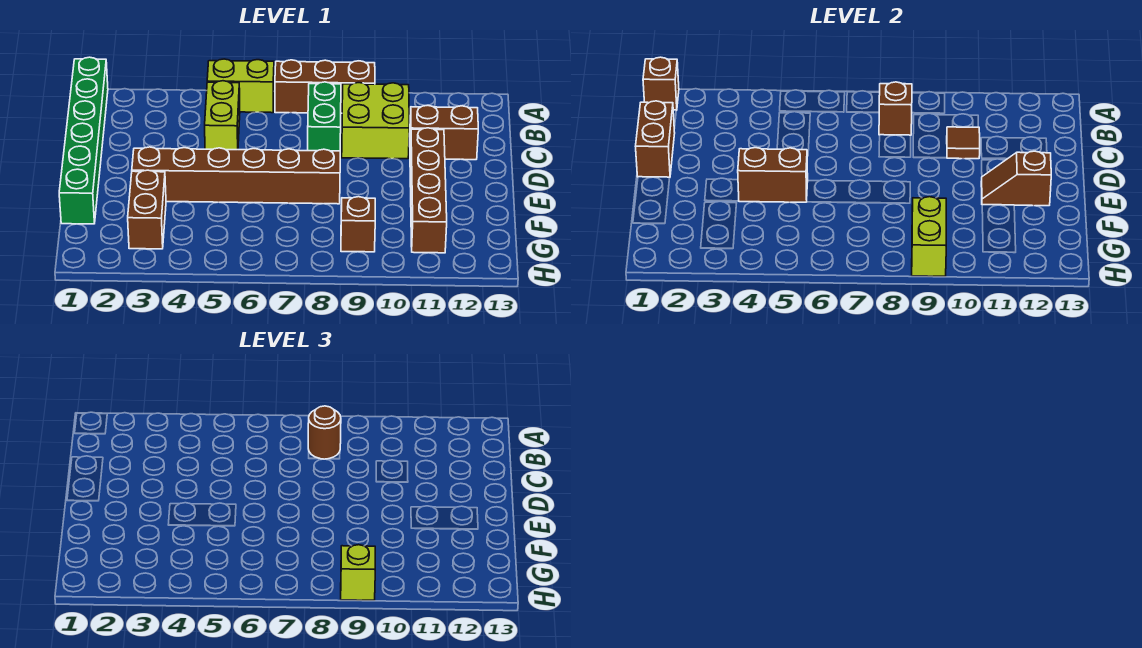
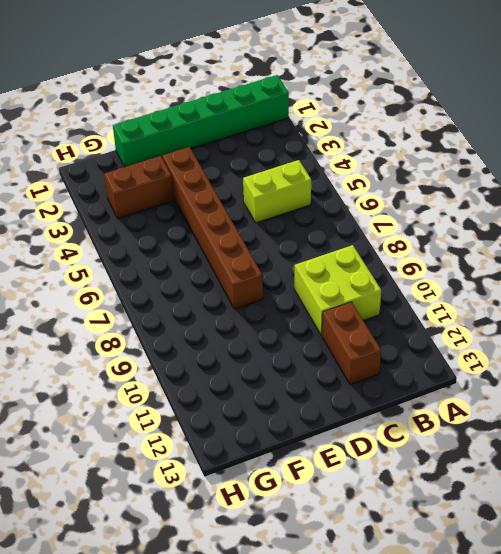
none -> lime brick A5:A6 level 1
none -> brown brick A7:A9 level 1
none -> green brick B8:C8 level 1

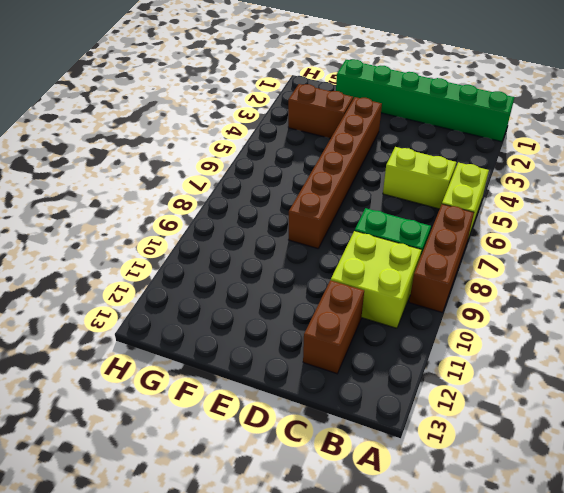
none -> brown brick D11:G11 level 1
none -> brown brick G9 level 1
none -> brown brick A1 level 2

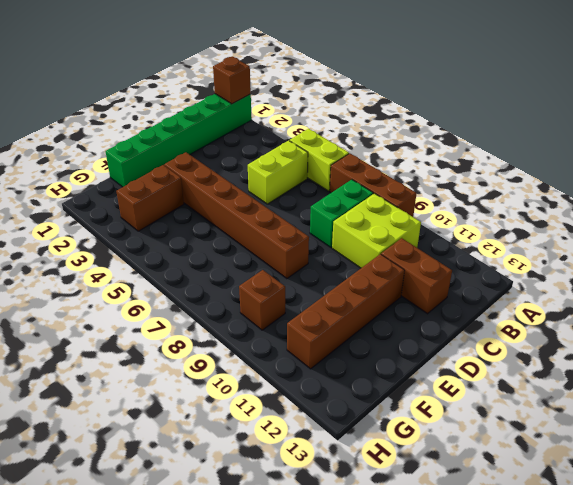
none -> brown brick B8 level 2
none -> brown brick C1:D1 level 2
none -> brown tile C10 level 2

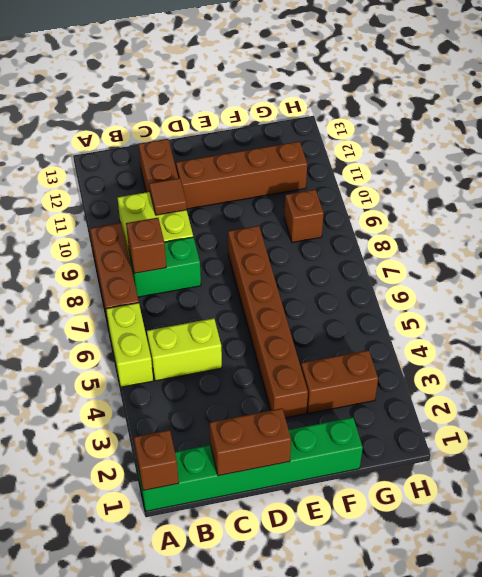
none -> brown brick E4:E5 level 2
none -> brown slope E11:E12 level 2 top 12
none -> lime brick G9:H9 level 2

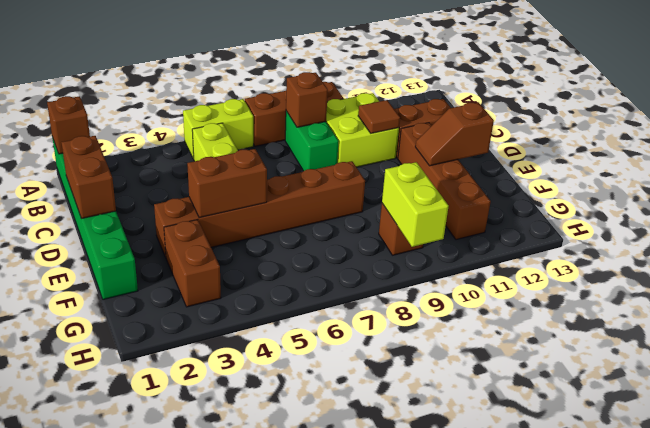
none -> brown round brick B8 level 3
none -> lime brick H9 level 3

